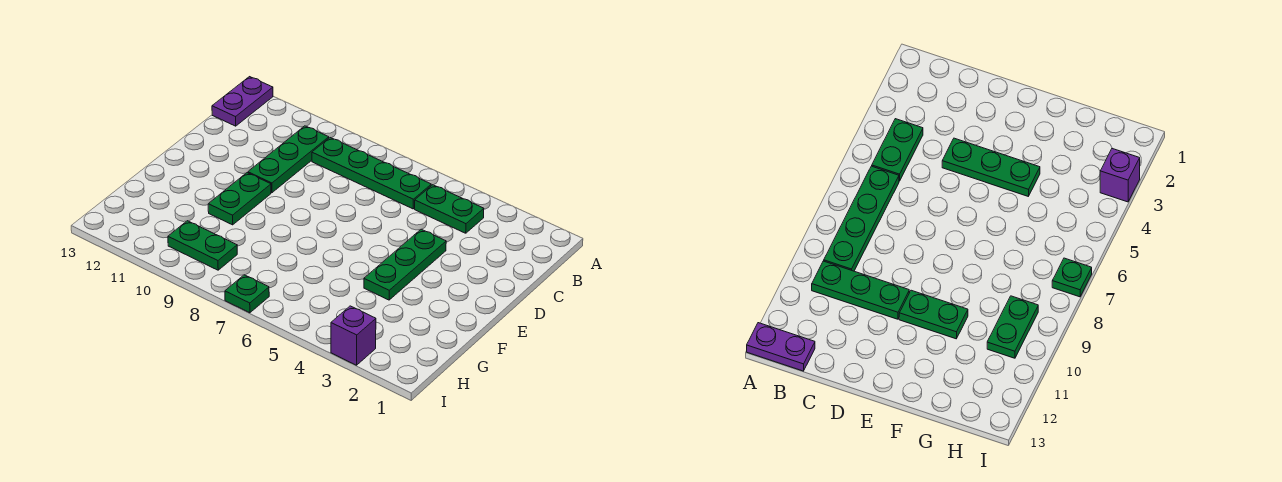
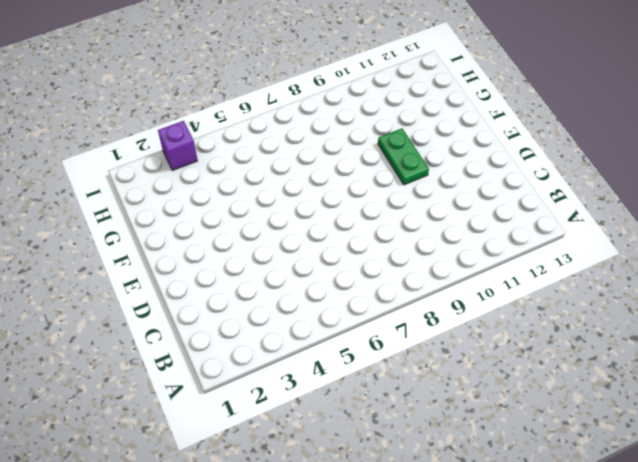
none -> purple plate A13:B13 level 1
none -> green plate B4:B5 level 1

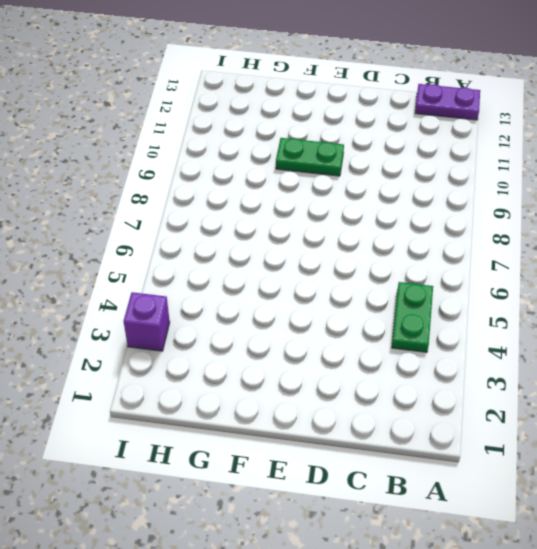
none -> green plate B6:B9 level 1
none -> green plate B10:D10 level 1

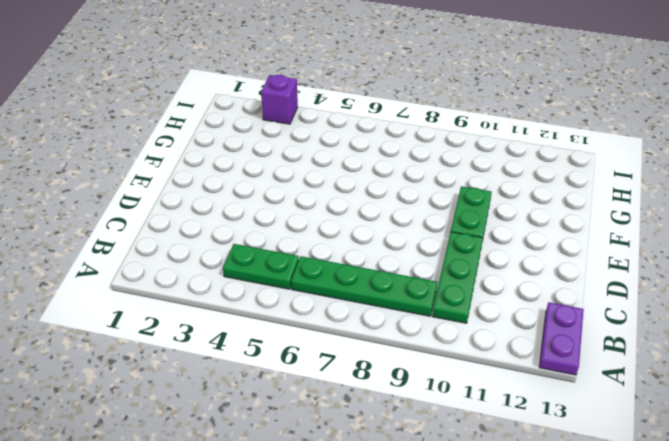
none -> green plate D4:F4 level 1
none -> green plate H9:H10 level 1

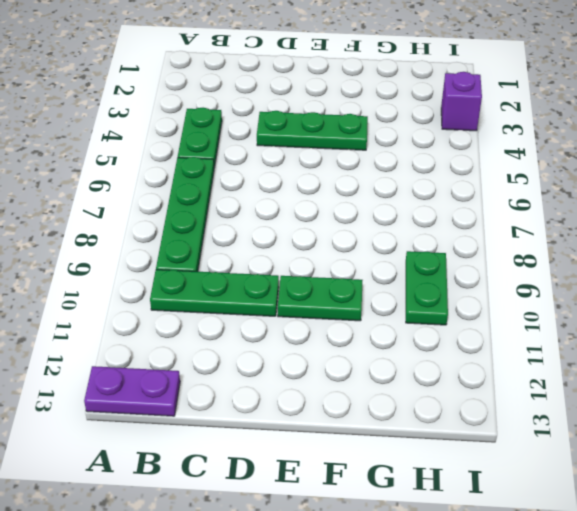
none -> green plate I7 level 1

